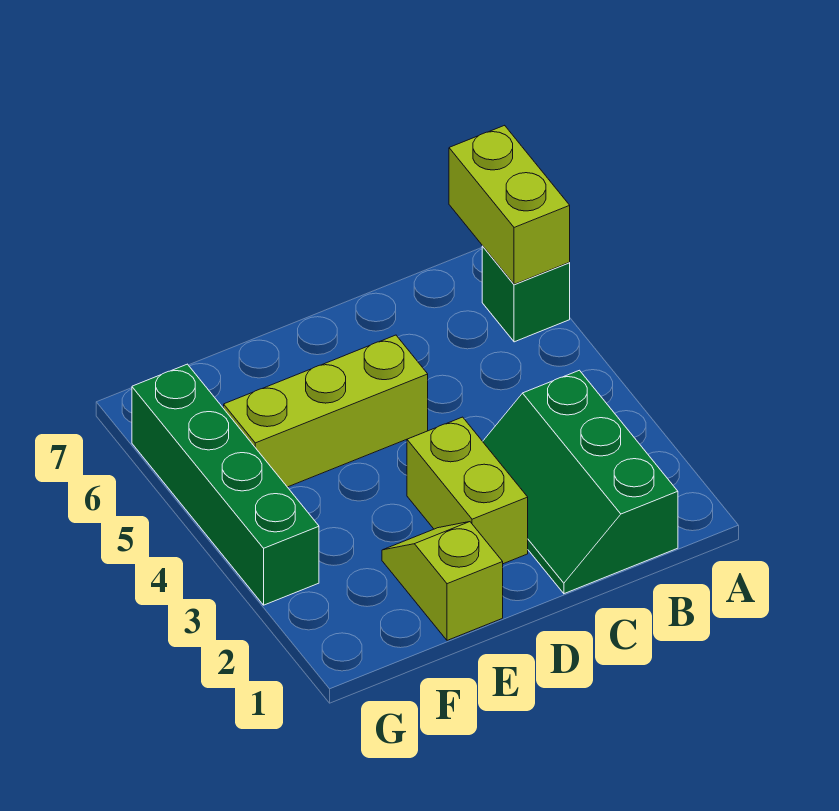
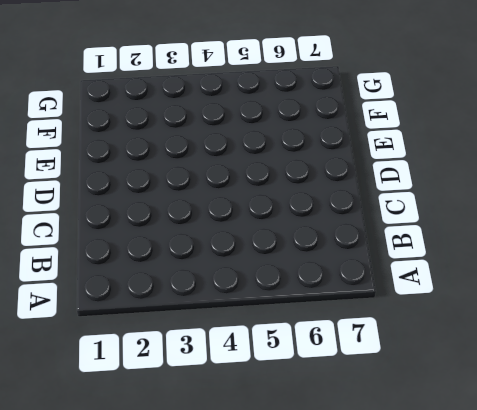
none -> green brick A6 level 1
none -> green slope B1:C3 level 1 top B

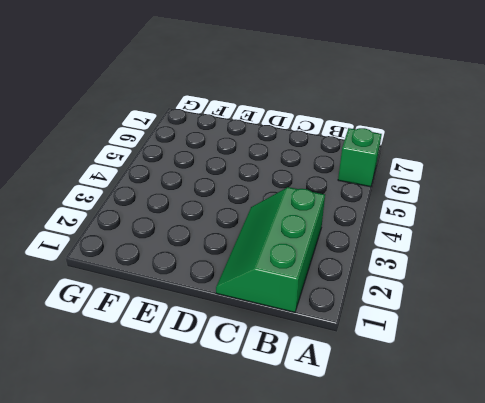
none -> lime brick D2:D3 level 1
none -> lime brick D5:F5 level 1

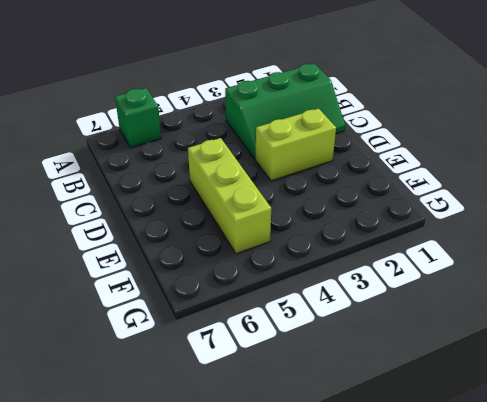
none -> lime slope E1:E2 level 1 top 1
none -> green brick G3:G6 level 1

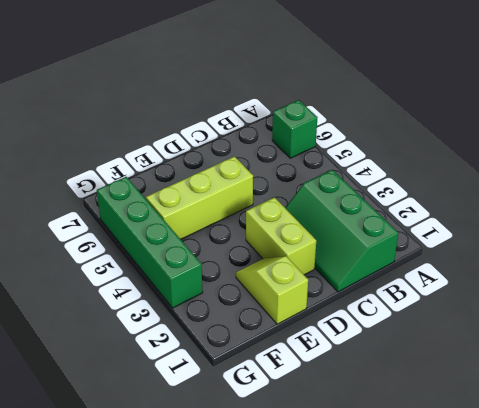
none -> lime brick A6:A7 level 2

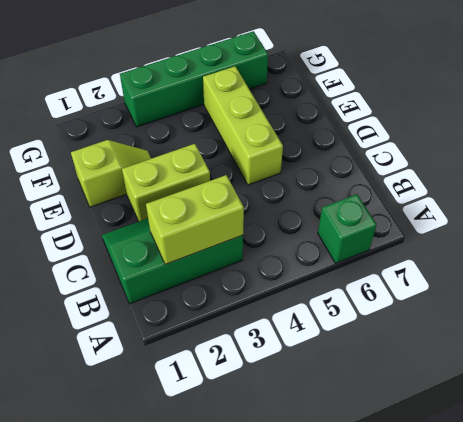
lime brick B2:B3 level 2 -> lime brick A6:A7 level 2

